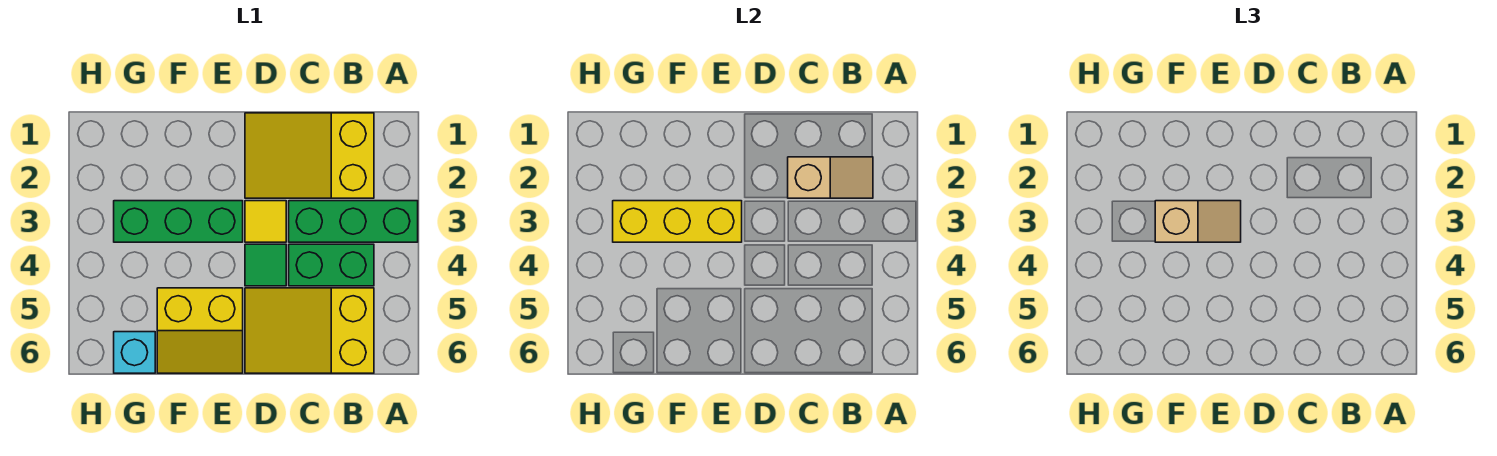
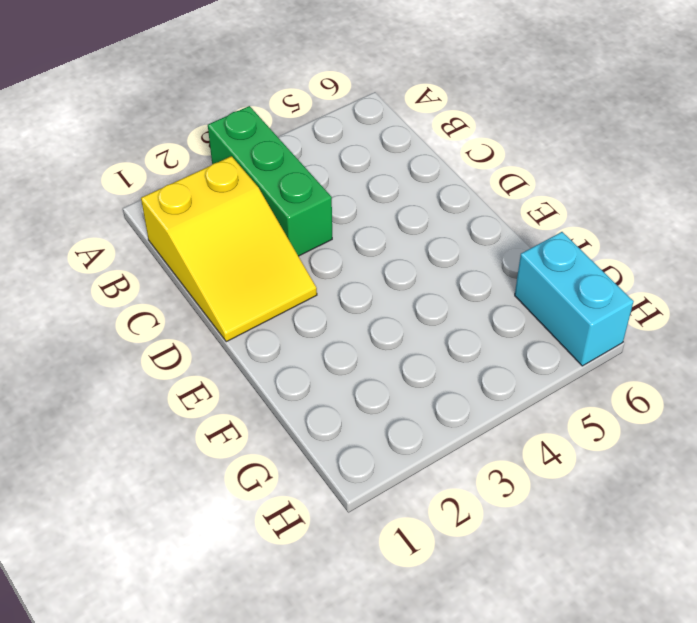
cyan brick G6:H6 level 1 -> cyan brick G6 level 1
none -> green brick B4:C4 level 1
none -> yellow slope B5:D6 level 1 top B
none -> yellow tile D3 level 1

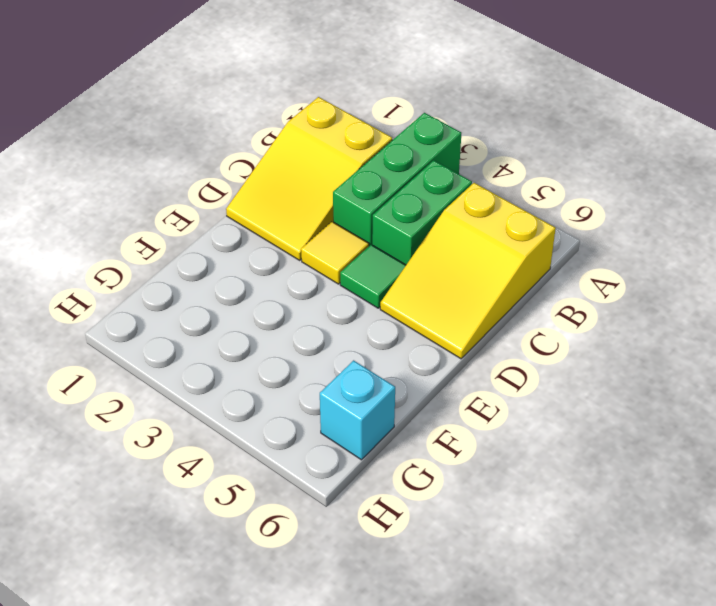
none -> green brick E3:G3 level 1
none -> yellow slope E5:F6 level 1 top 5
none -> tan slope B2:C2 level 2 top C

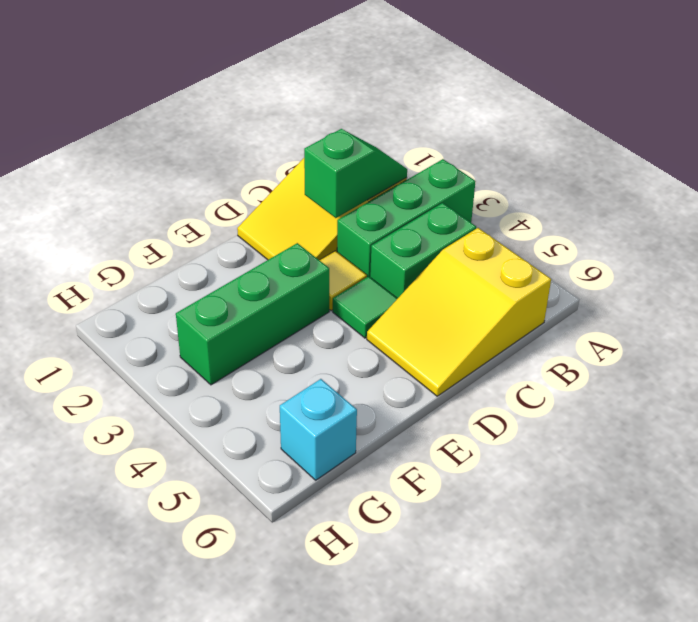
green slope B2:C2 level 2 top C -> tan slope B2:C2 level 2 top C
none -> yellow slope E5:F6 level 1 top 5
none -> yellow brick E3:G3 level 2
none -> tan slope E3:F3 level 3 top F

